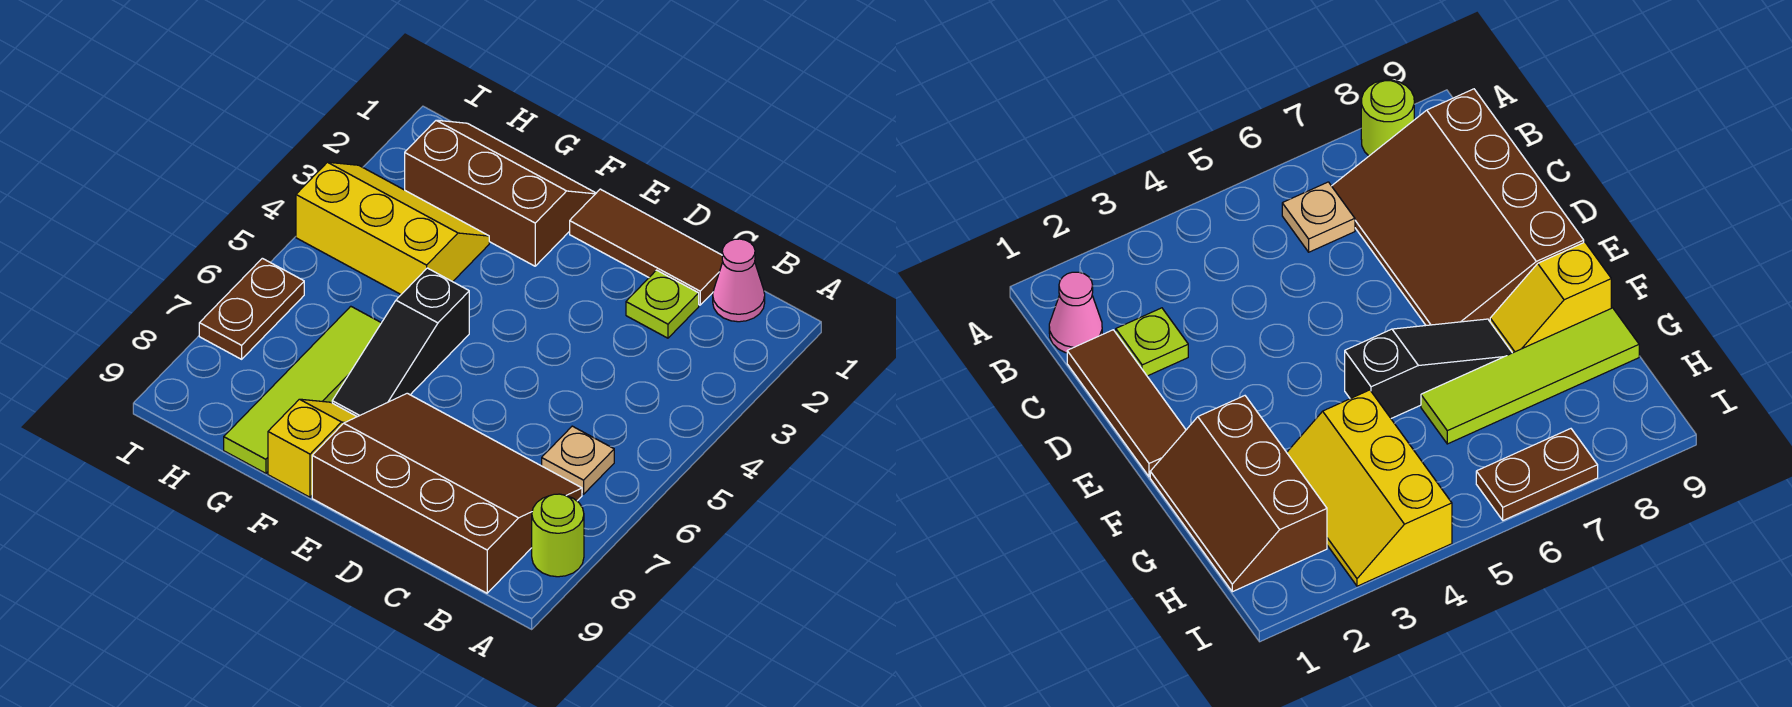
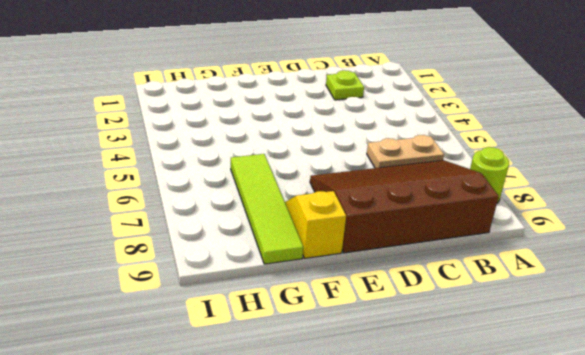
tan plate B6:C6 level 1 -> tan plate B6 level 1
none -> pink cone B1 level 1
none -> brown tile C1:E1 level 1
none -> brown slope F1:H2 level 1 top 2

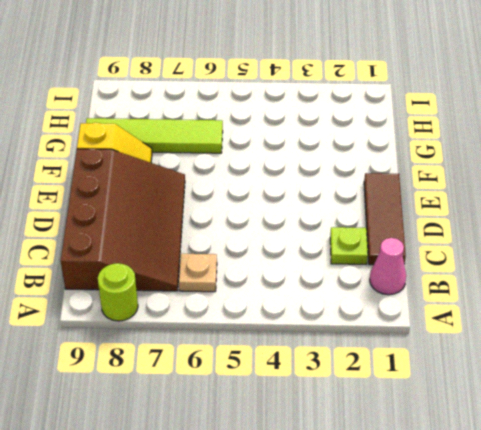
none -> brown slope F1:H2 level 1 top 2
none -> black slope F5:F7 level 1 top 5
none -> yellow slope G3:I4 level 1 top 4

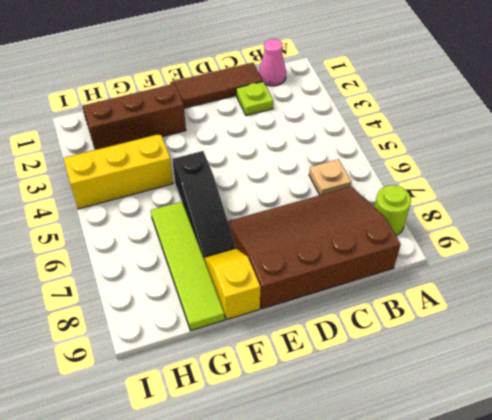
none -> brown plate I6:I7 level 1

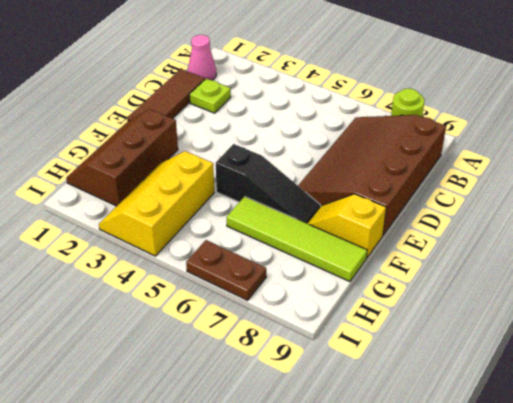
none -> tan plate B6 level 1

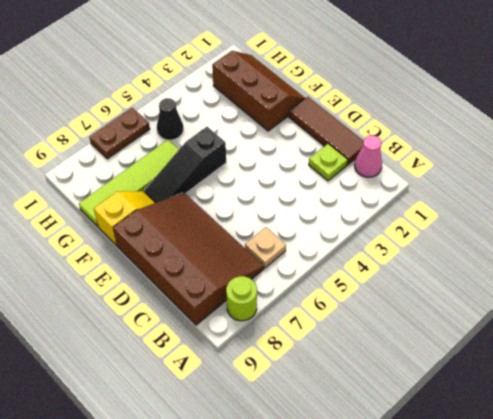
black cone H5 level 1 -> none
none -> yellow slope G3:I4 level 1 top 4

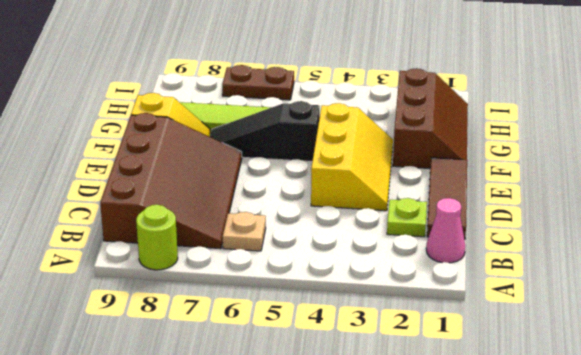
yellow slope D3:F4 level 1 top 4 -> yellow slope G3:I4 level 1 top 4

